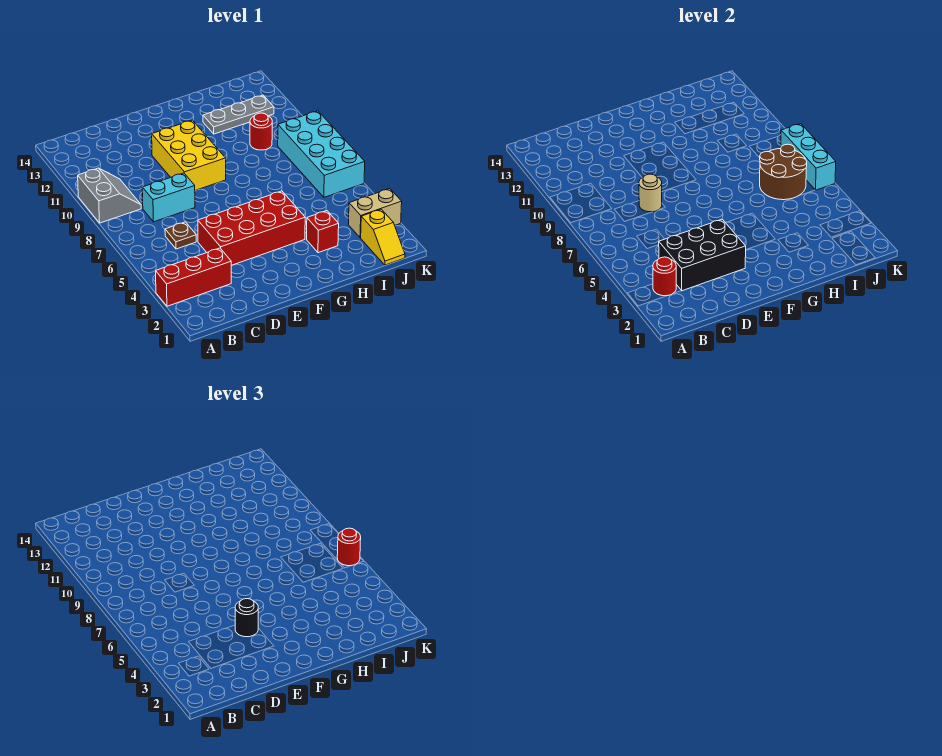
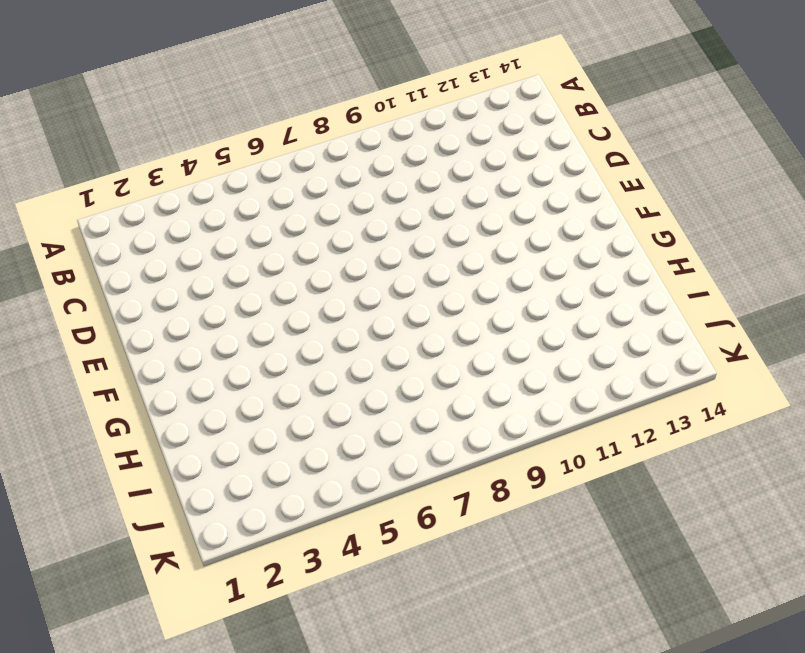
none -> red brick A3:C3 level 1
none -> grey slope A9:B10 level 1 top A
none -> brown plate C6 level 1

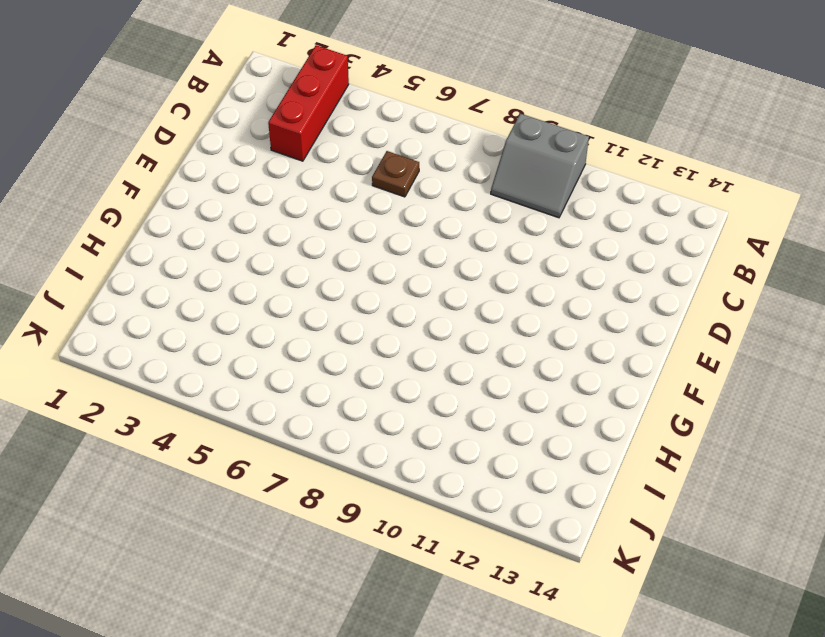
none -> cyan brick C8:D8 level 1
none -> red brick D4:G5 level 1
none -> yellow brick E9:F11 level 1

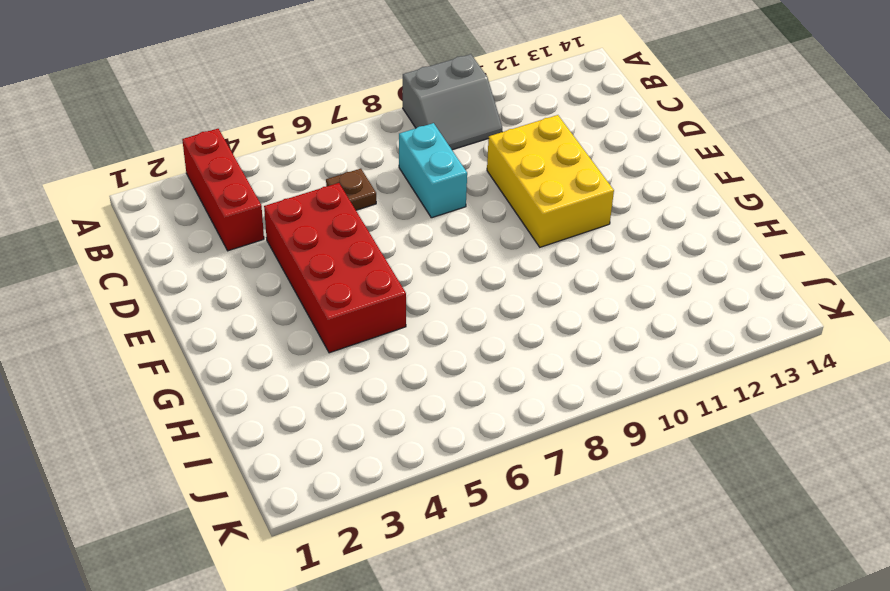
yellow brick D10:F11 level 1 -> yellow brick E9:F11 level 1
none -> red brick H3 level 1
none -> grey plate H12:J12 level 1
none -> red round brick I10 level 1

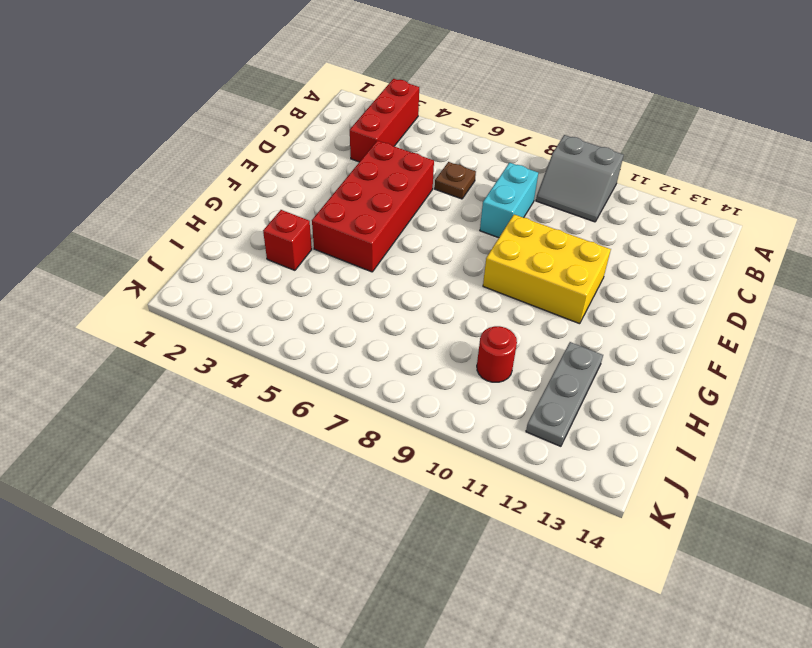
none -> yellow slope J1:J2 level 1 top 2
none -> tan brick J3:K3 level 1
none -> cyan brick J6:K9 level 1

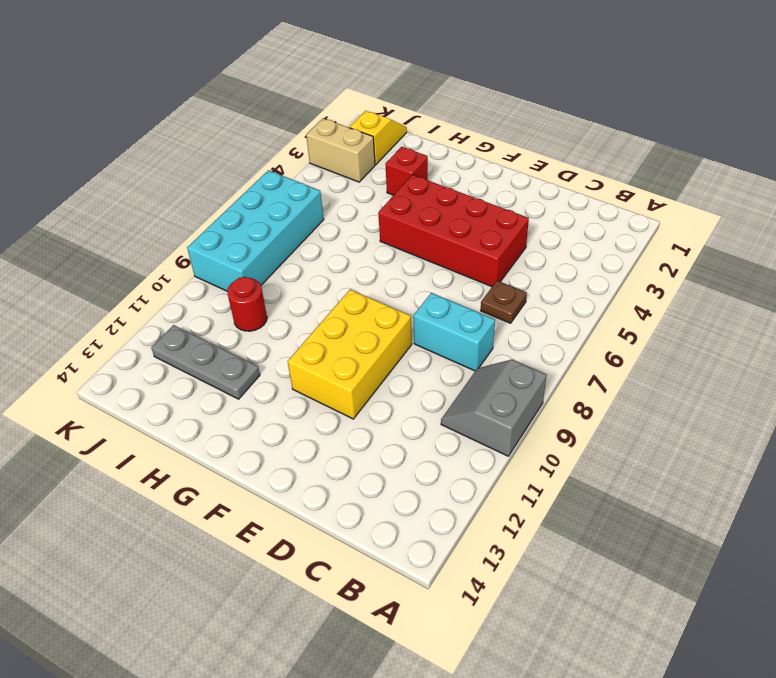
none -> red brick A3:C3 level 1
none -> red round brick B3 level 2
none -> black brick C3:E4 level 2

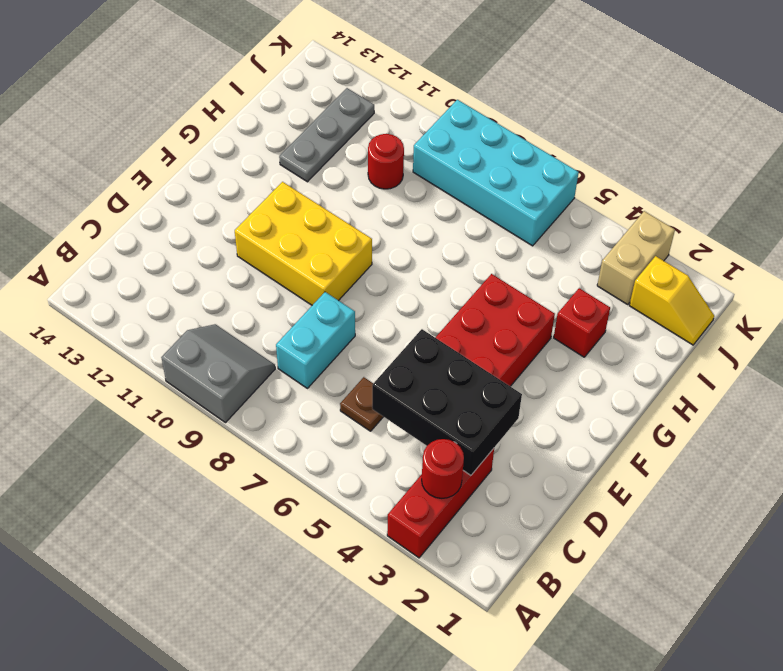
black brick C3:D5 level 2 -> black brick C3:E4 level 2
none -> tan round brick D8 level 2
none -> brown round brick I6:J7 level 2
none -> cyan brick K6:K8 level 2

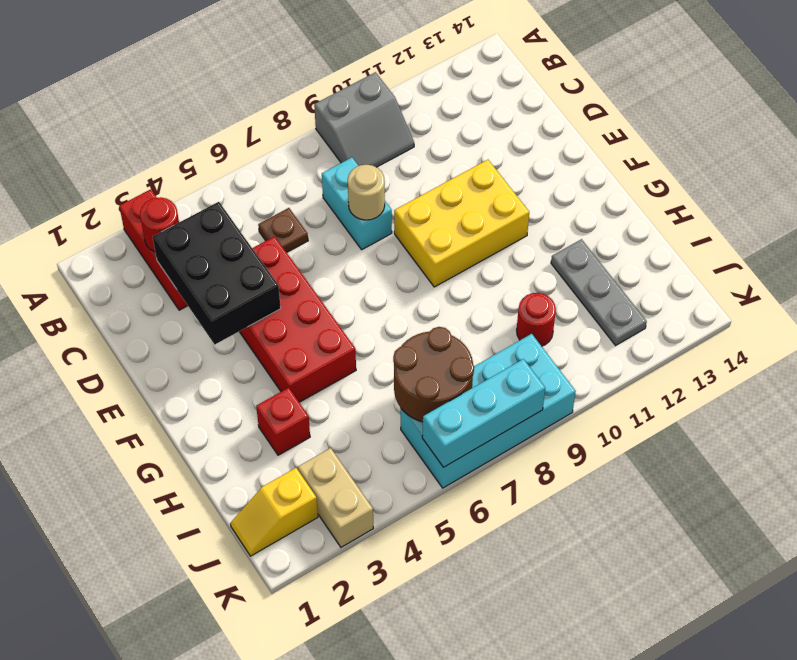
none -> black round brick E4 level 3
none -> red round brick K6 level 3

